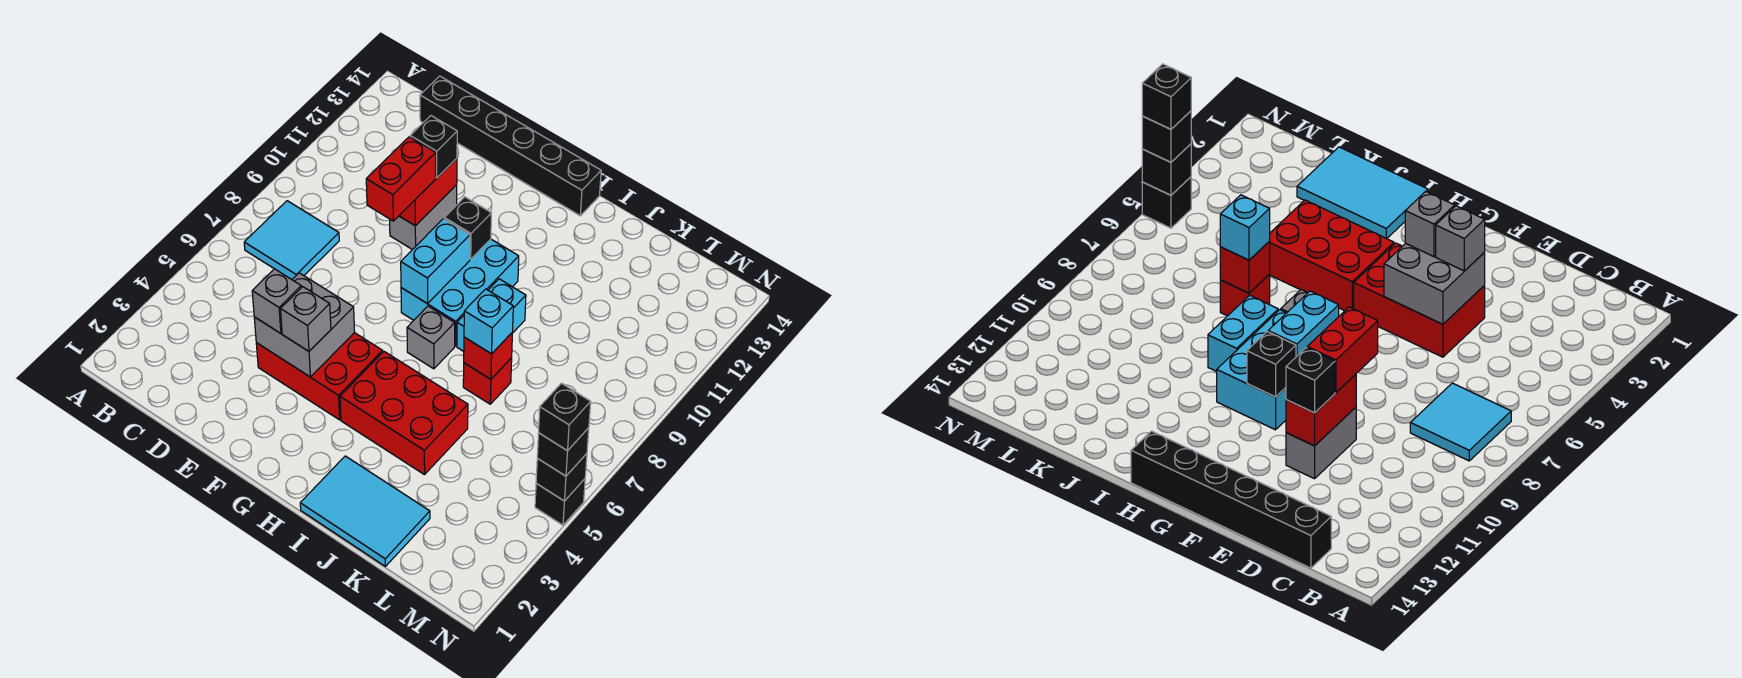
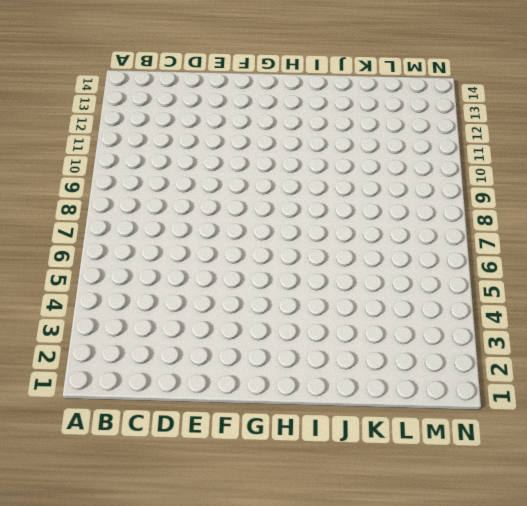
none -> cyan tile B7:C8 level 1
none -> black brick C14:H14 level 1
none -> red brick E4:G5 level 1

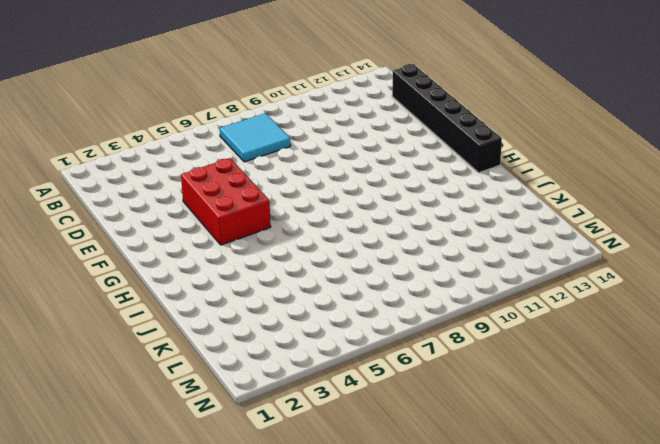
none -> grey brick E10:E11 level 1
none -> cyan brick G8:H10 level 1
none -> red brick H4:J5 level 1

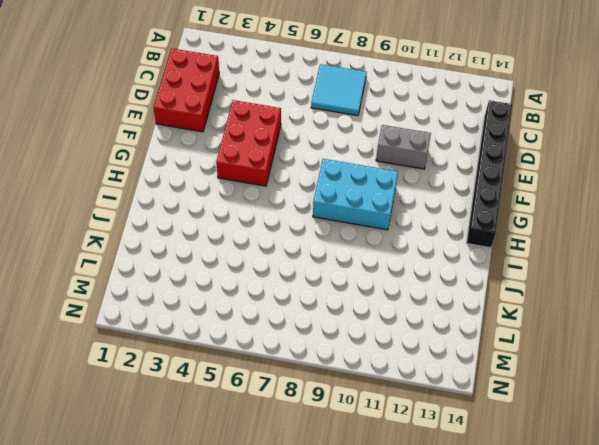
red brick C1:E2 level 1 -> red brick H4:J5 level 1
none -> grey brick H7 level 1
none -> cyan tile I1:K2 level 1
none -> cyan brick I8:I9 level 1

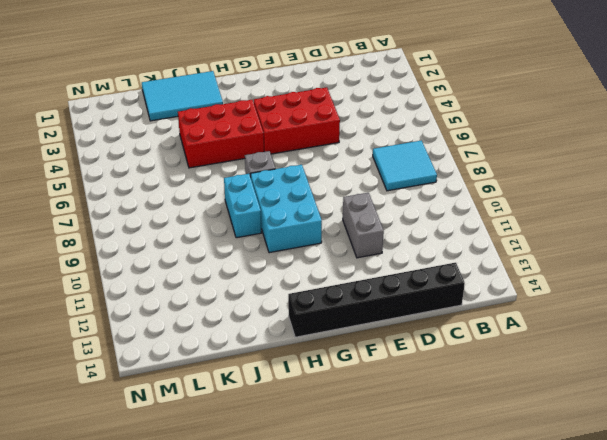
none -> red brick J7 level 1
none -> black brick N5 level 1
none -> grey brick E4:F5 level 2

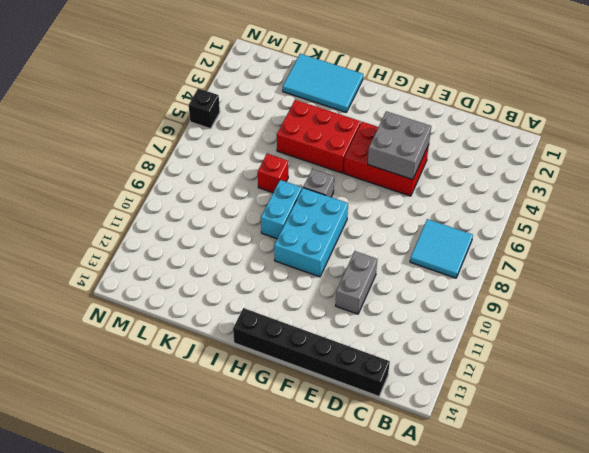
none -> red brick E10:E11 level 2
none -> cyan brick G8:G9 level 2
none -> black brick G10 level 2

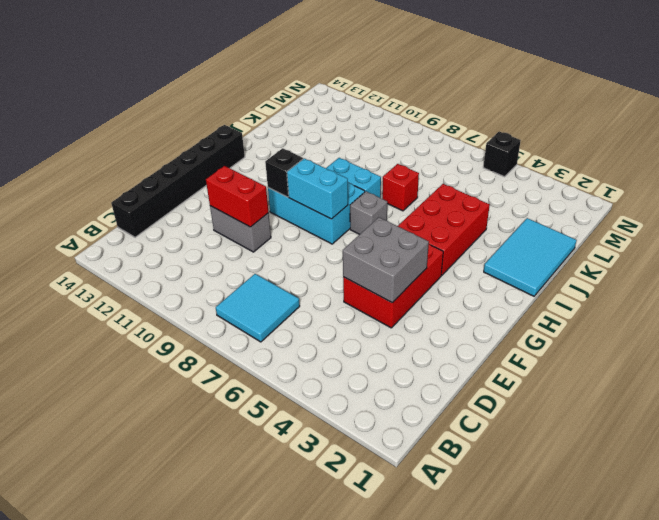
none -> red brick J7 level 2
none -> black brick N5 level 2
none -> grey brick E4 level 3

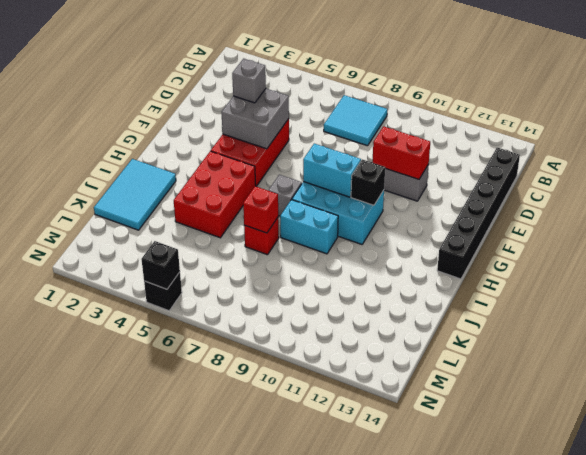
none -> red brick E9:E10 level 3
none -> black brick E11 level 3
none -> grey brick F4 level 3

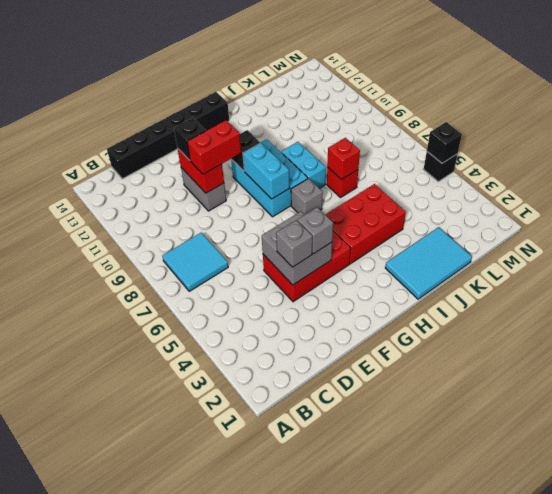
red brick E10:F10 level 3 -> red brick E9:E10 level 3
none -> cyan brick J7 level 3
none -> black brick N5 level 3
none -> black brick N5 level 4

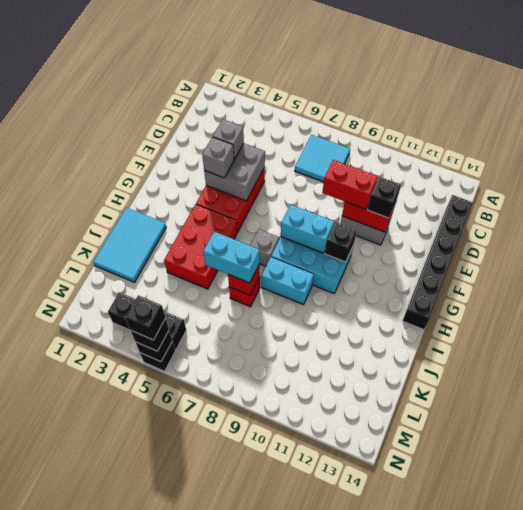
cyan brick J6:J7 level 3 -> cyan brick J7 level 3
black brick M3:M5 level 1 -> none

